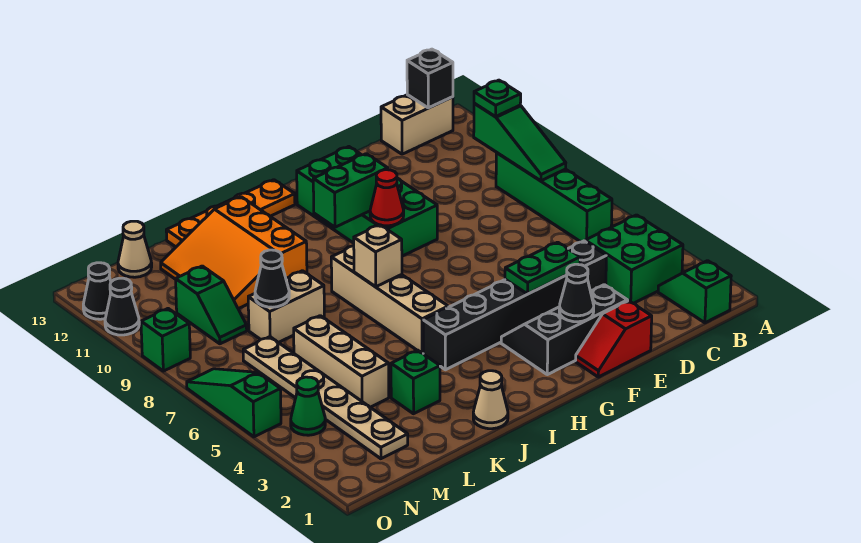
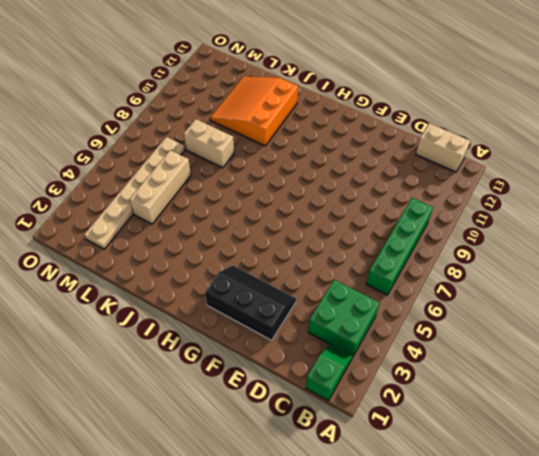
none -> black brick D4:I4 level 1
none -> red slope E1:F1 level 1 top E
none -> green brick F9:G12 level 1
none -> orange plate H13:K13 level 1

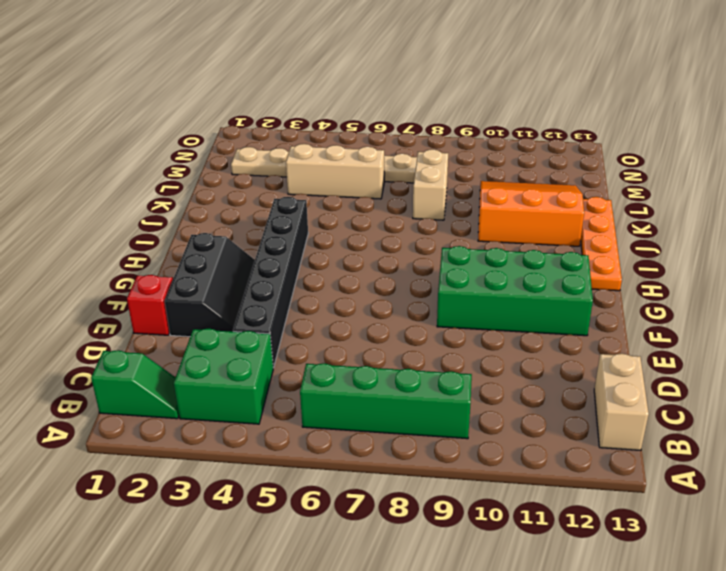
none -> tan brick I5:I8 level 1
none -> tan cone J1 level 1
none -> green brick K3 level 1
none -> green slope M9:M10 level 1 top 10

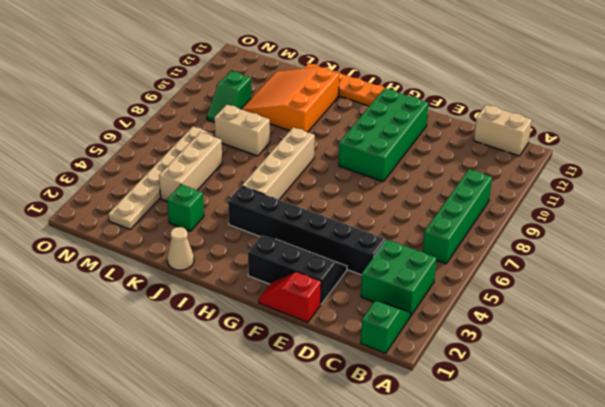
none -> tan cone M13 level 1
none -> green cone N4 level 1
none -> green slope O5:O7 level 1 top 5
none -> green brick O9 level 1

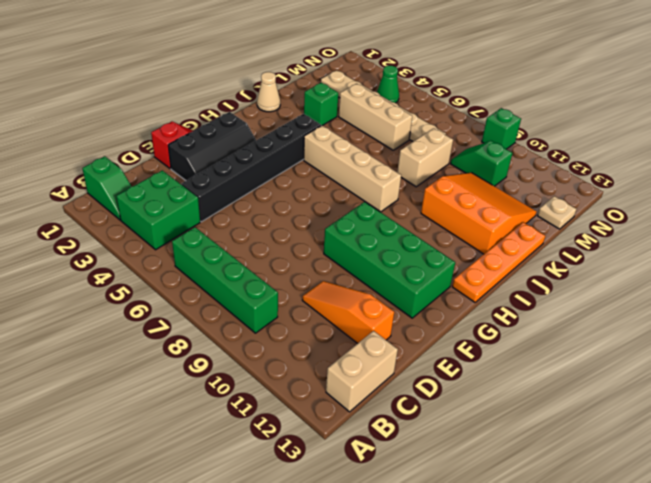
orange slope D10:D12 level 1 top 12 -> none
tan plate M13 level 1 -> tan cone M13 level 1
none -> green slope O5:O7 level 1 top 5
none -> black cone O11 level 1
none -> black cone O12 level 1
none -> green slope B8:B10 level 2 top 10

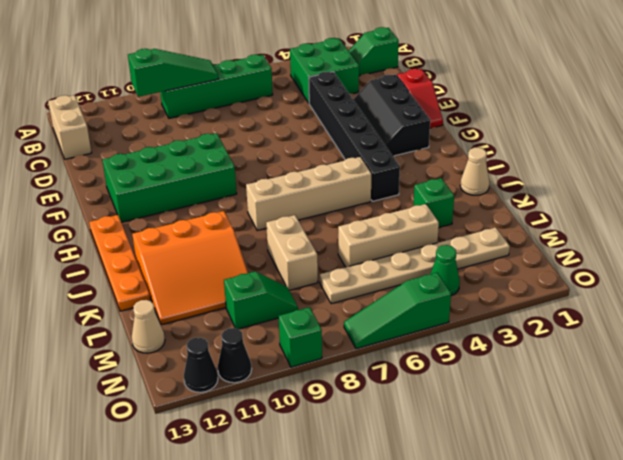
none -> black brick B13 level 2
none -> green plate E4:F4 level 2
none -> black cone F2 level 2
none -> red cone G9 level 2

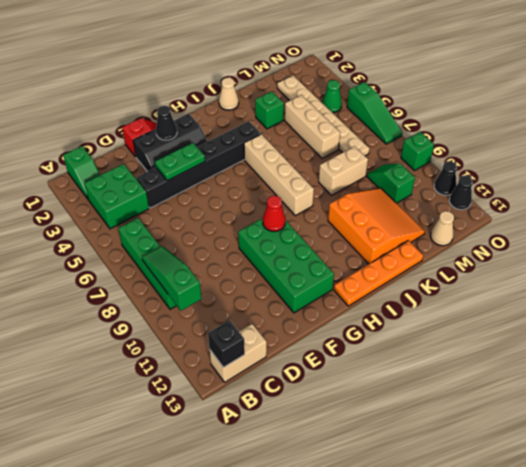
none -> green brick G10:H10 level 2
none -> tan brick I7 level 2
none -> black cone L8 level 2
none -> green plate B10 level 3

